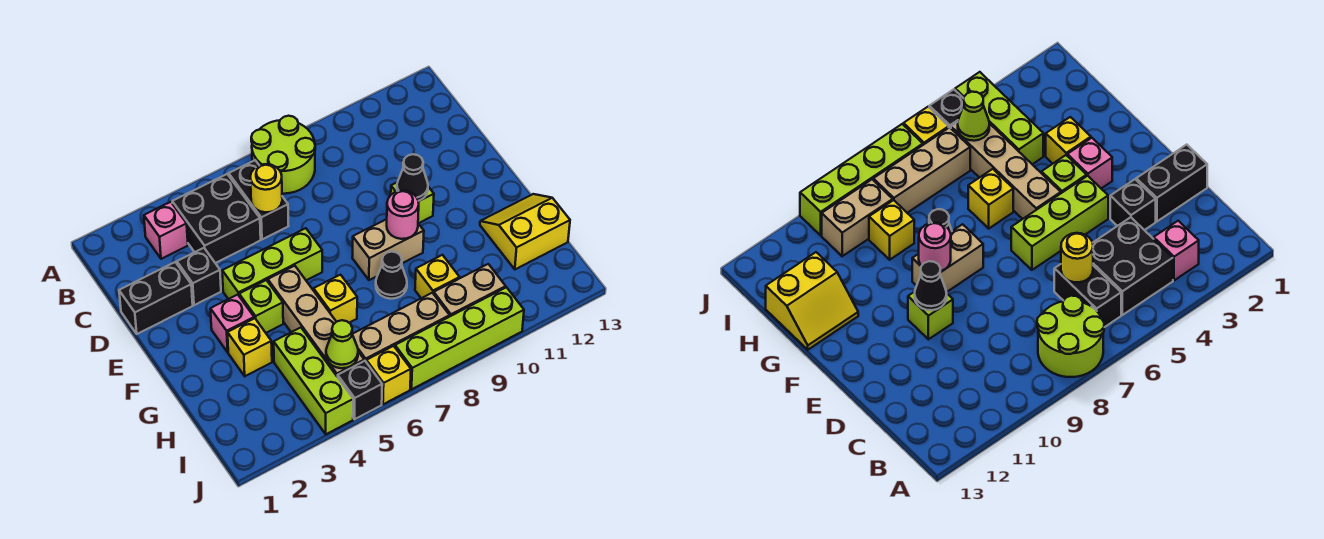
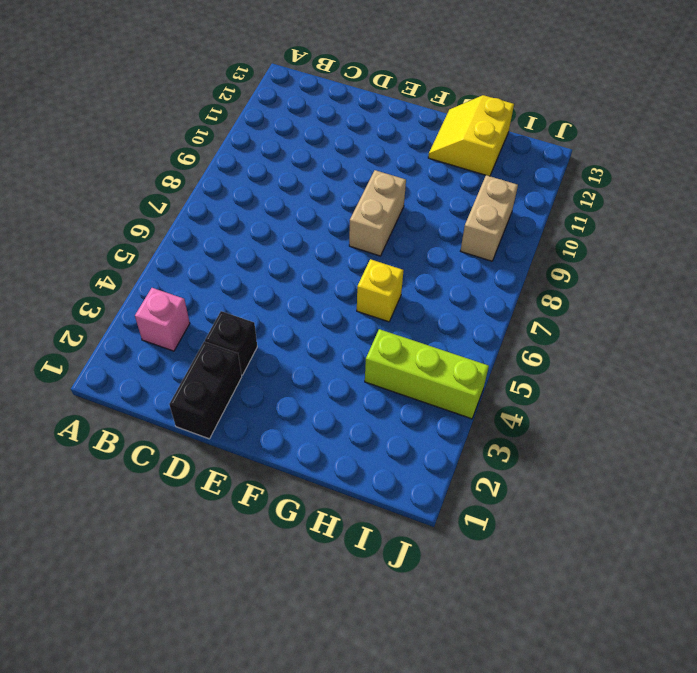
none -> lime round brick A7:B8 level 1
none -> black brick B4:C5 level 1
none -> black brick B6:C6 level 1

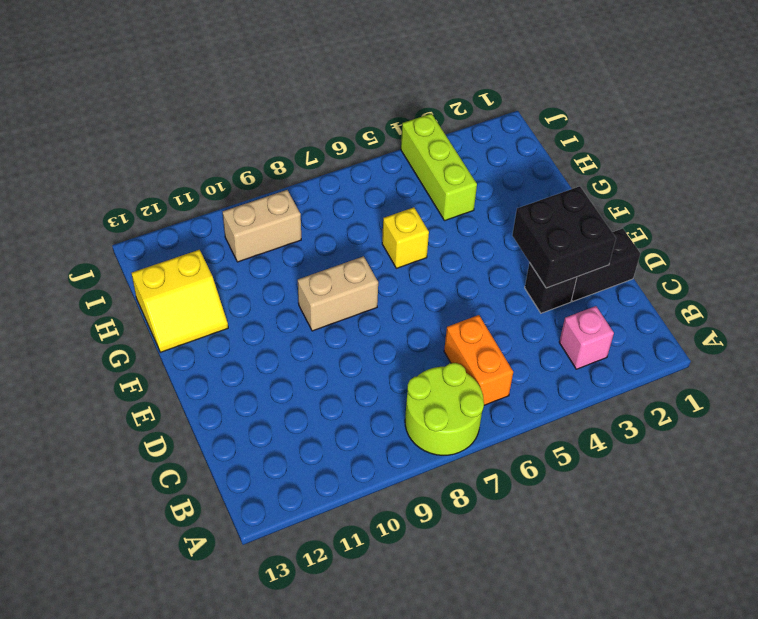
orange brick B6:C6 level 1 -> black brick B6:C6 level 1
black brick D2:E3 level 2 -> black brick B4:C5 level 1
none -> lime brick E4:E6 level 1
none -> lime brick E10 level 1
none -> pink brick F3 level 1

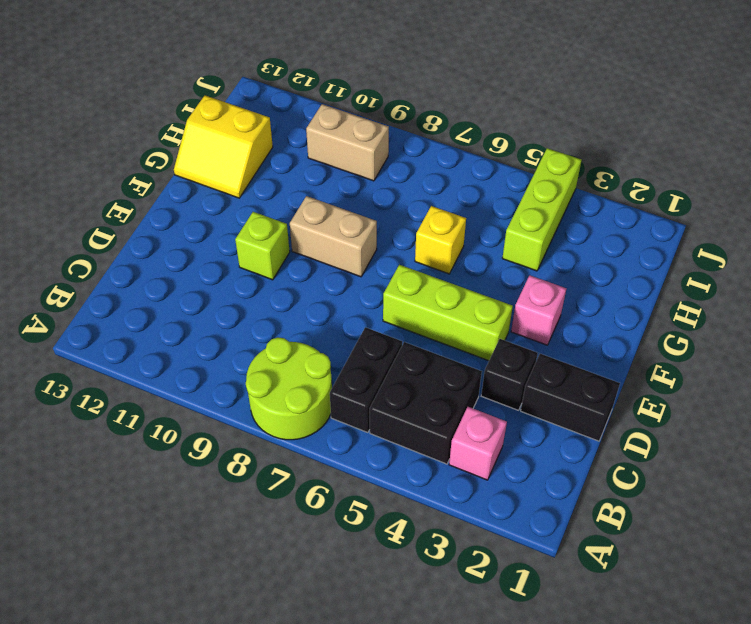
none -> lime brick F4 level 1
none -> tan brick F5:I5 level 1
none -> yellow brick G3 level 1

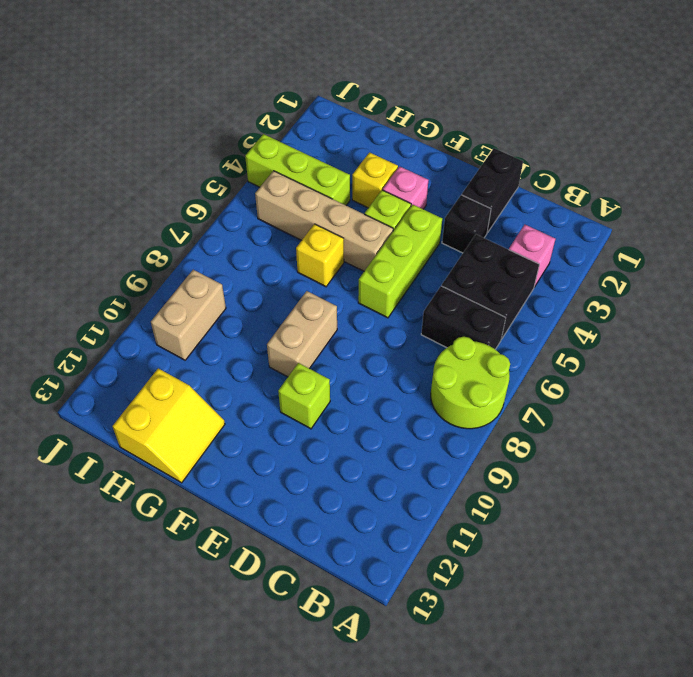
none -> black cone G8 level 1
none -> yellow brick H9 level 1
none -> tan brick I6:I8 level 1

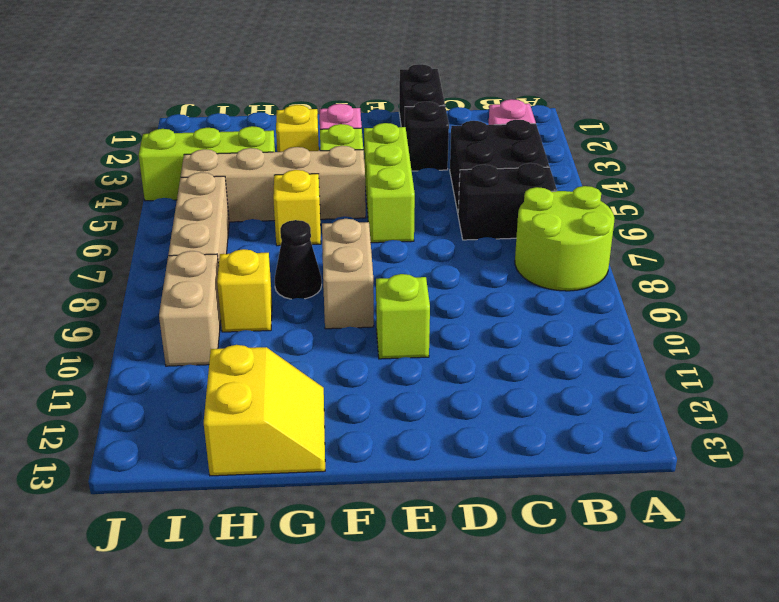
none -> black brick J5 level 1
none -> yellow brick J6 level 1
none -> lime brick J7:J10 level 1

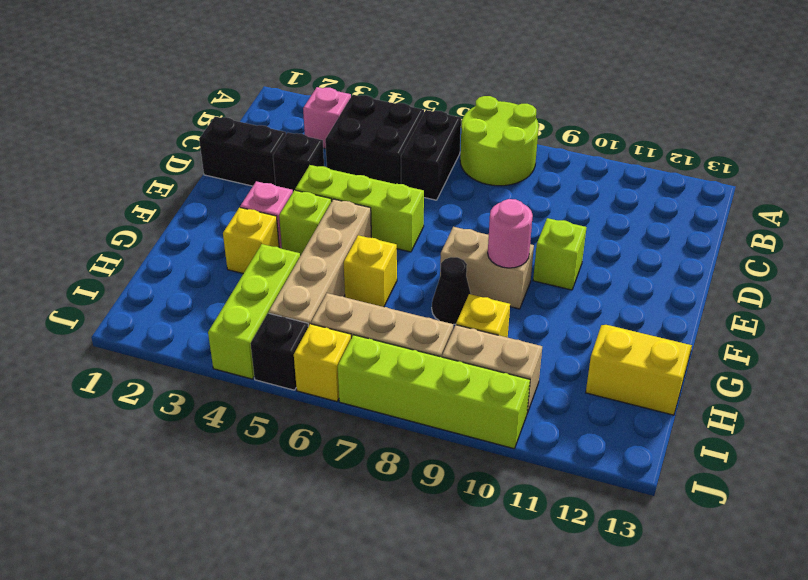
none -> yellow round brick C6 level 2
none -> black cone E10 level 2
none -> lime cone I5 level 2

